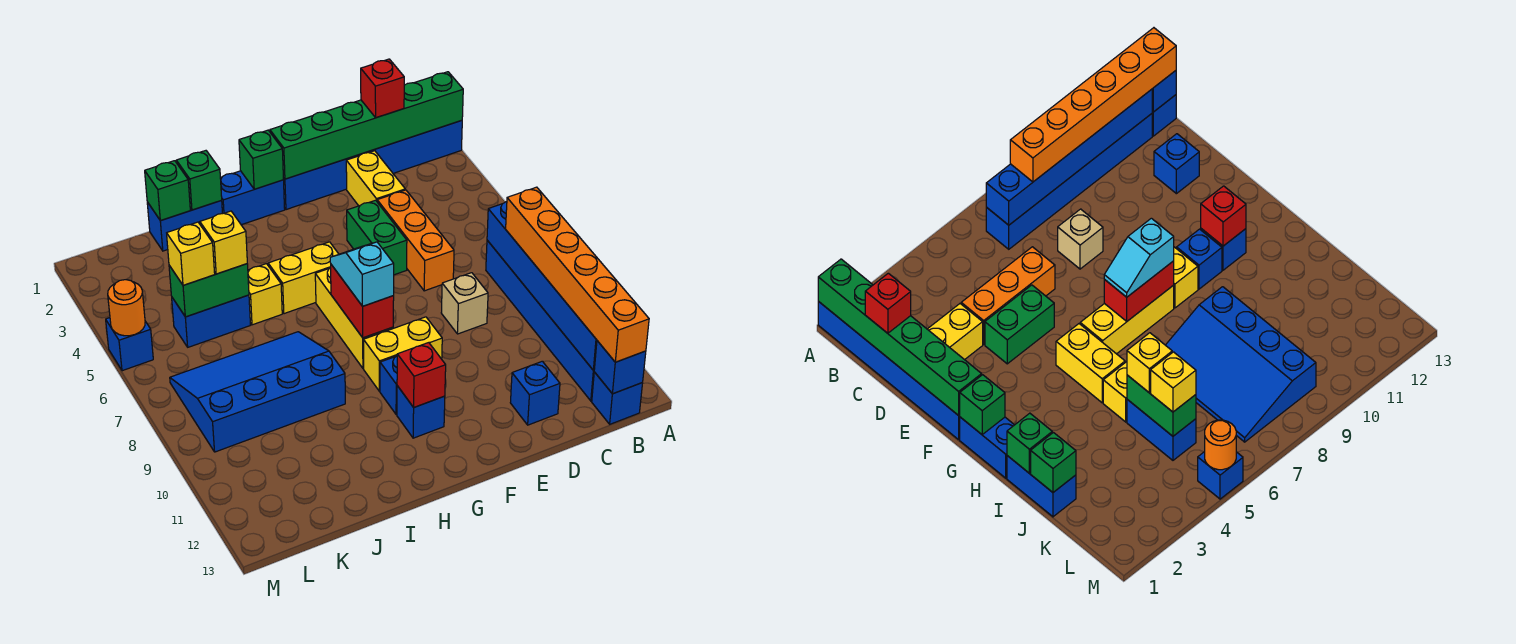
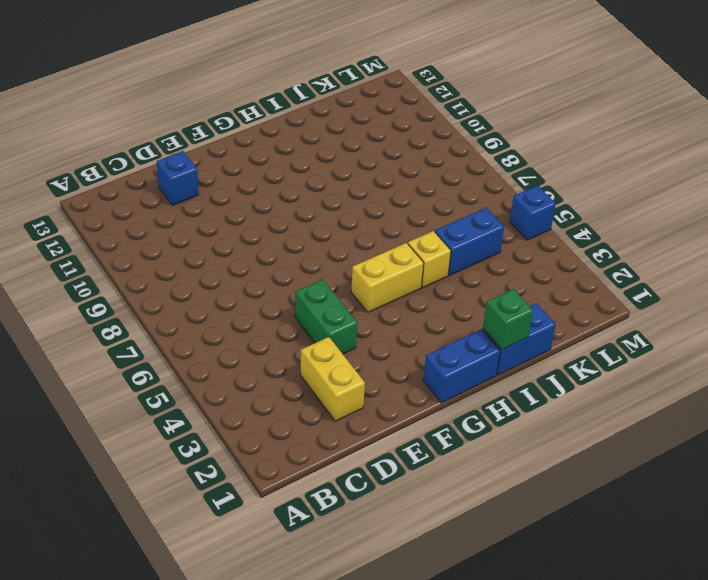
none -> blue brick A1:F1 level 1
none -> blue brick B7:B12 level 1
none -> blue brick B13 level 1
none -> orange brick D4:D6 level 1

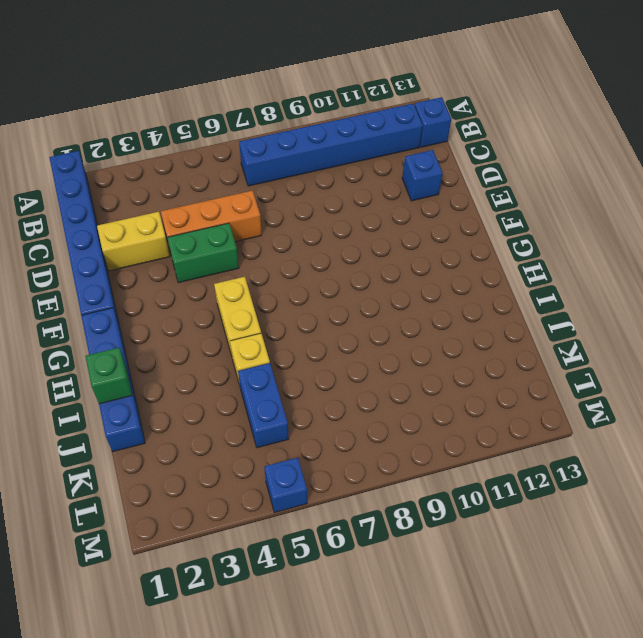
none -> tan brick D8 level 1
none -> yellow brick F9:G9 level 1
none -> yellow brick G6:G8 level 1
none -> blue brick G10 level 1

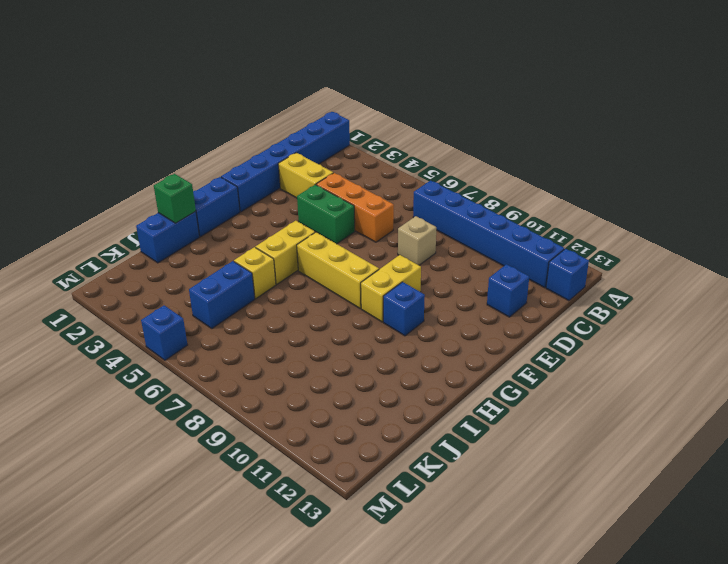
none -> blue brick G11 level 1
none -> blue slope I7:L9 level 1 top 9
none -> green brick A1:F1 level 2
none -> blue brick B7:B12 level 2

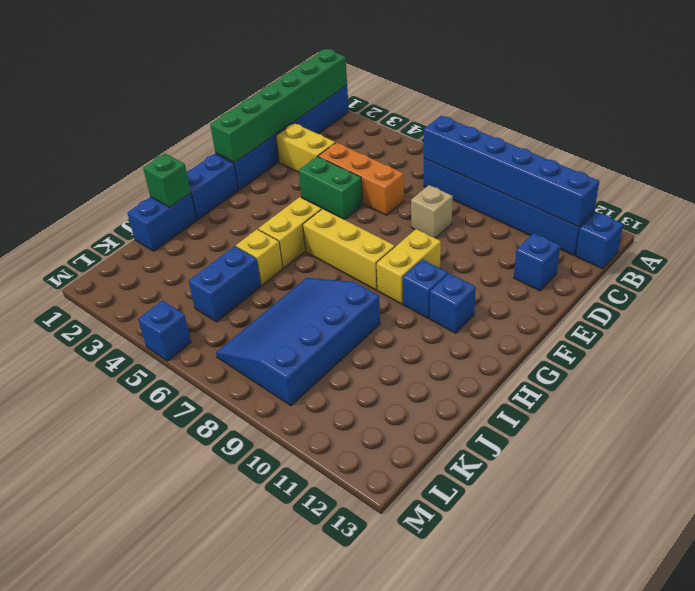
none -> blue brick B13 level 2
none -> green brick G1 level 2
none -> red brick G7:G8 level 2
none -> red brick G11 level 2

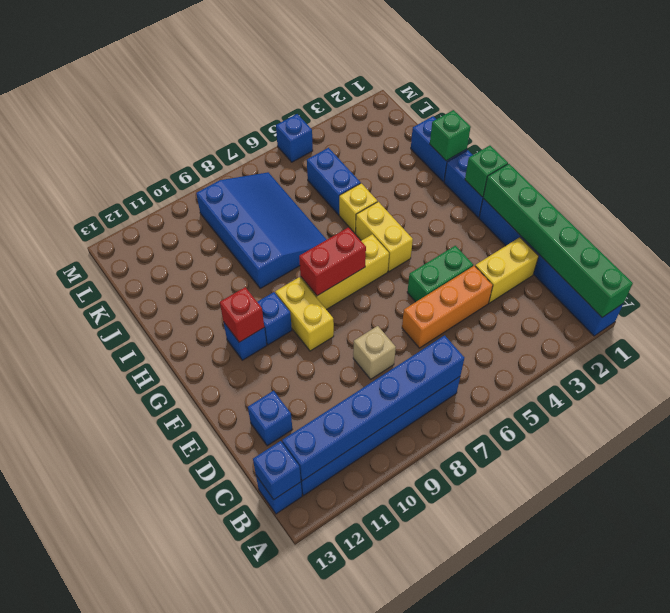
none -> green brick J1 level 2
none -> green brick J5:K5 level 2
none -> orange round brick M5 level 2
none -> orange brick B8:B13 level 3

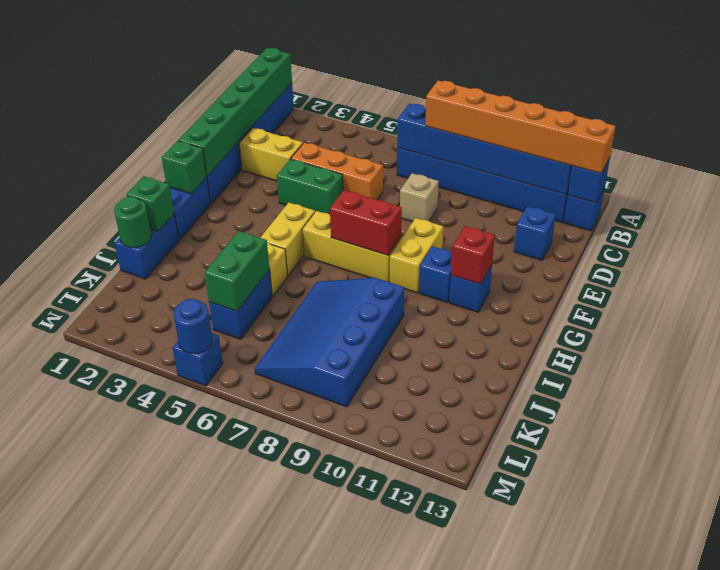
green round brick J1 level 2 -> green brick J1 level 2
blue round brick M5 level 2 -> orange round brick M5 level 2
none -> red brick C1 level 3
none -> cyan slope G7:G8 level 3 top 8
none -> yellow brick J5 level 3
none -> yellow brick K5 level 3

